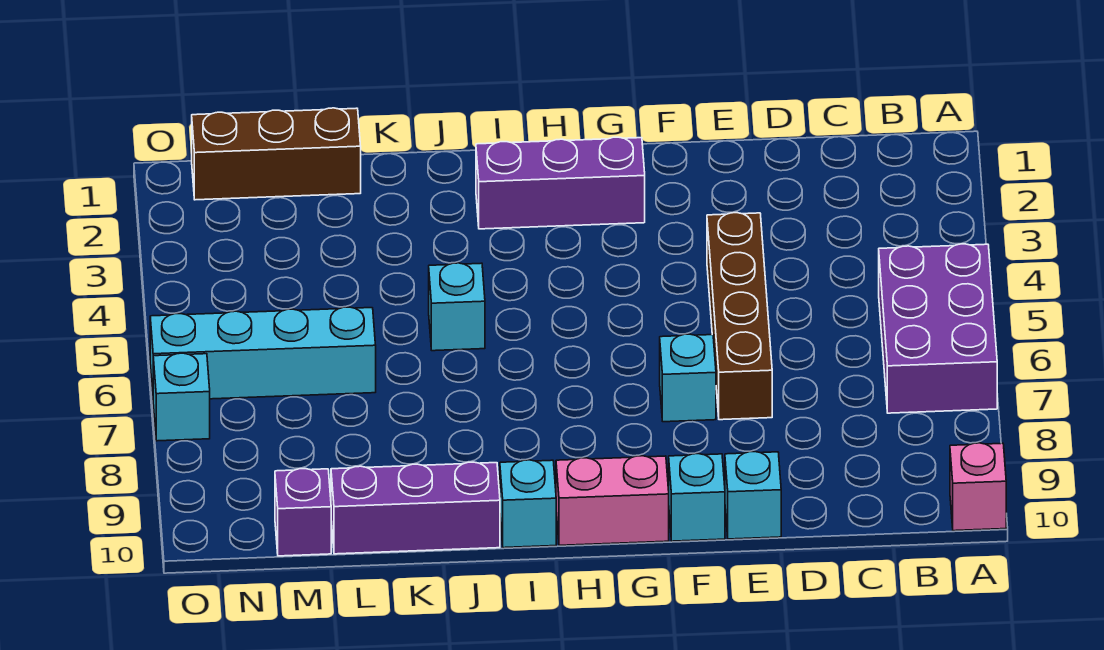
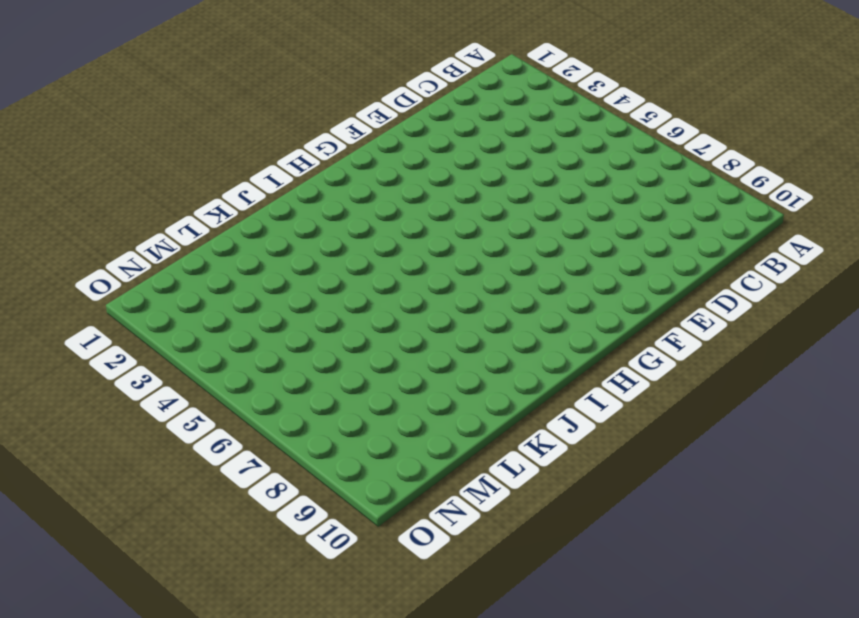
none -> purple brick A5:B7 level 1
none -> pink brick A10 level 1
none -> brown brick E4:E7 level 1

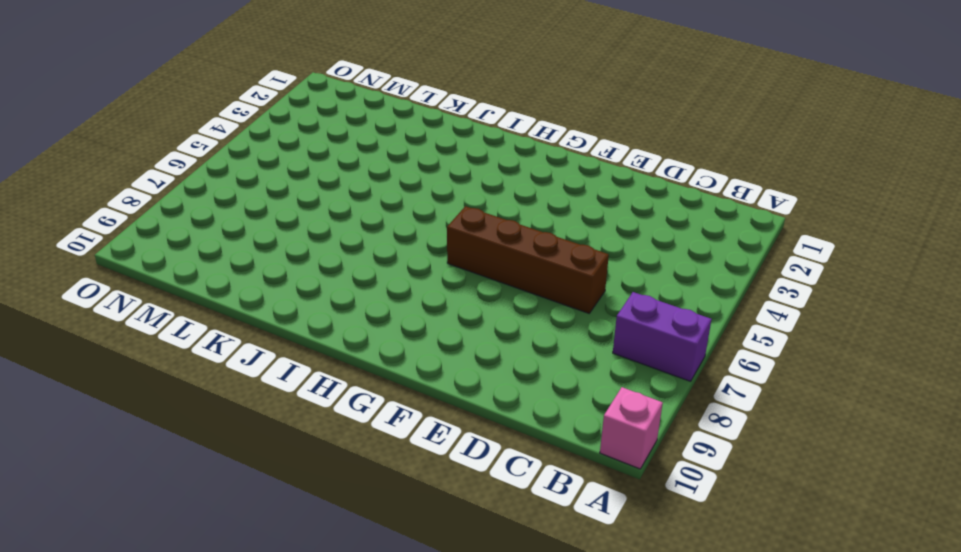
purple brick A7:B7 level 1 -> purple brick A5:B7 level 1
brown brick D6:G6 level 1 -> brown brick E4:E7 level 1
none -> cyan brick E10 level 1
none -> cyan brick F7 level 1
none -> cyan brick F10 level 1

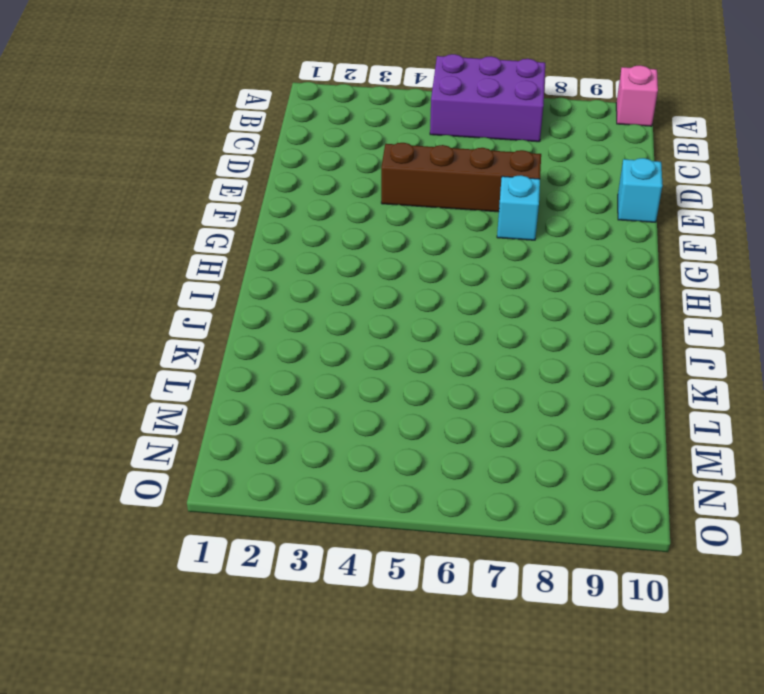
none -> cyan brick F10 level 1
none -> purple brick G2:I2 level 1
none -> pink brick G10:H10 level 1

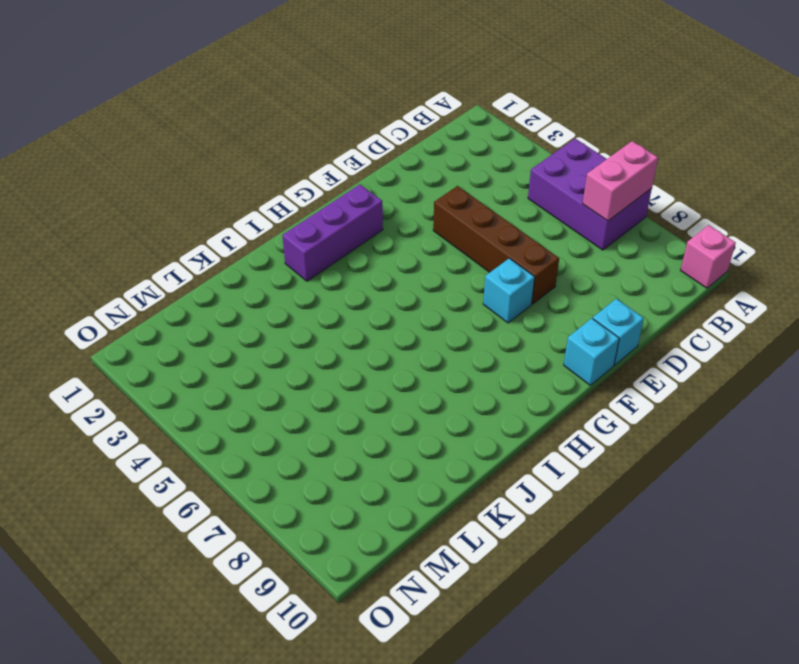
pink brick A7:B7 level 2 -> pink brick G10:H10 level 1
none -> cyan brick I10 level 1
none -> cyan brick J5 level 1
none -> purple brick J10:L10 level 1

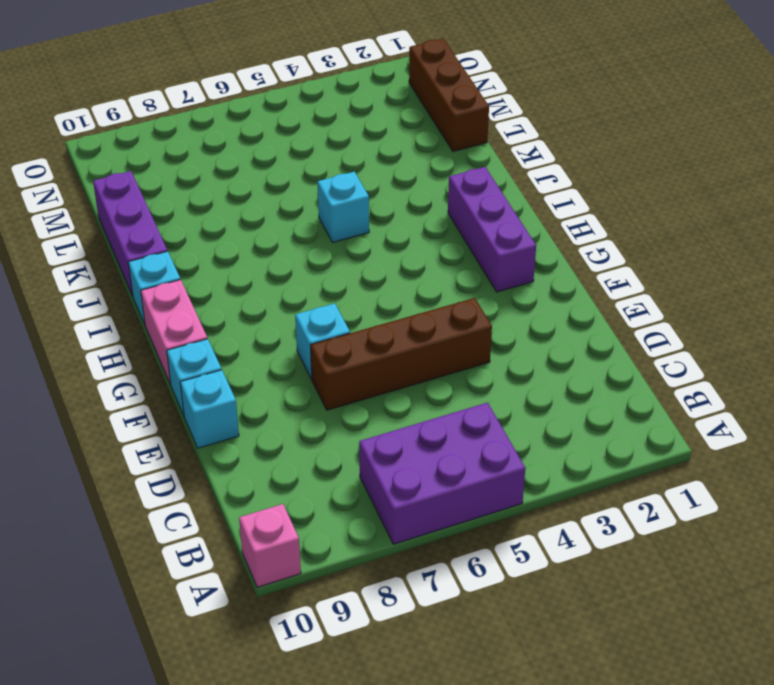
none -> cyan brick L6:O6 level 1
none -> purple brick M10 level 1
none -> cyan brick O7 level 1

